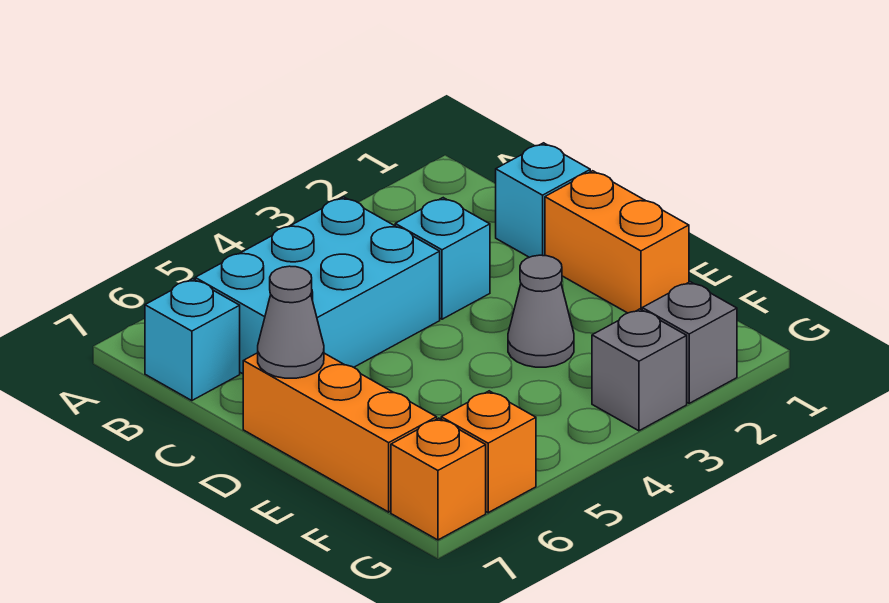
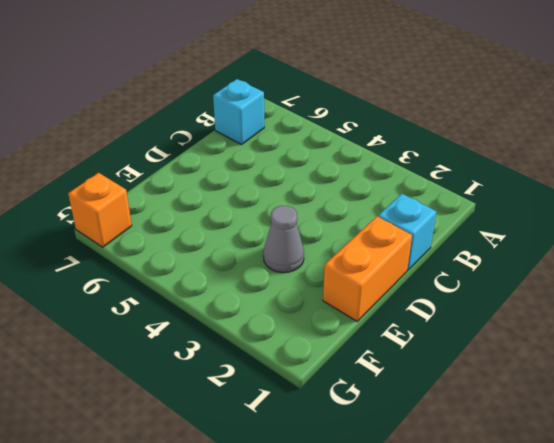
none -> cyan brick B4:C6 level 1
none -> cyan brick C3 level 1
none -> orange brick D7:F7 level 1

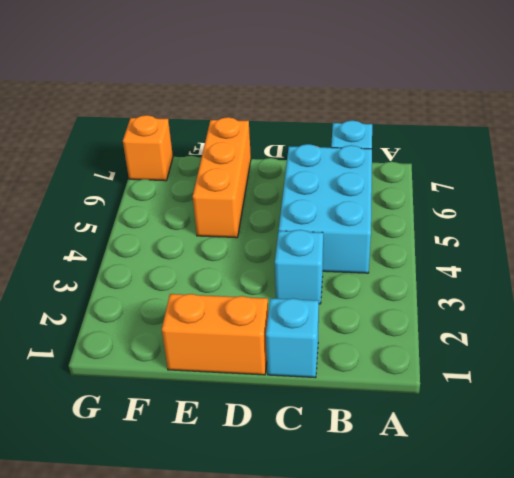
orange brick E5:E7 level 1 -> orange brick D7:F7 level 1
none -> grey cone E3 level 1
none -> grey brick G2 level 1
none -> grey brick G3 level 1

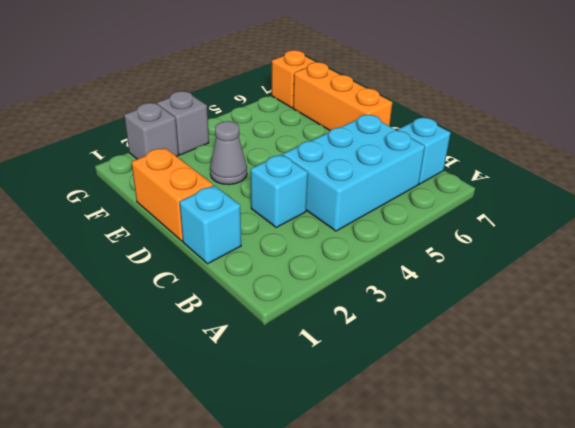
none -> orange brick G6 level 1
none -> grey cone D7 level 2

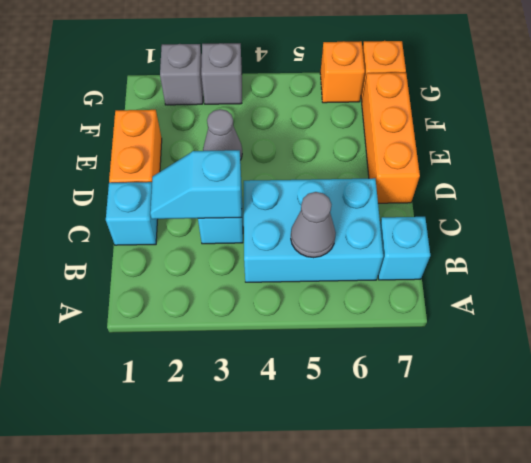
grey cone B5 level 2 -> grey cone D7 level 2
cyan slope C2:C3 level 2 top 3 -> none

